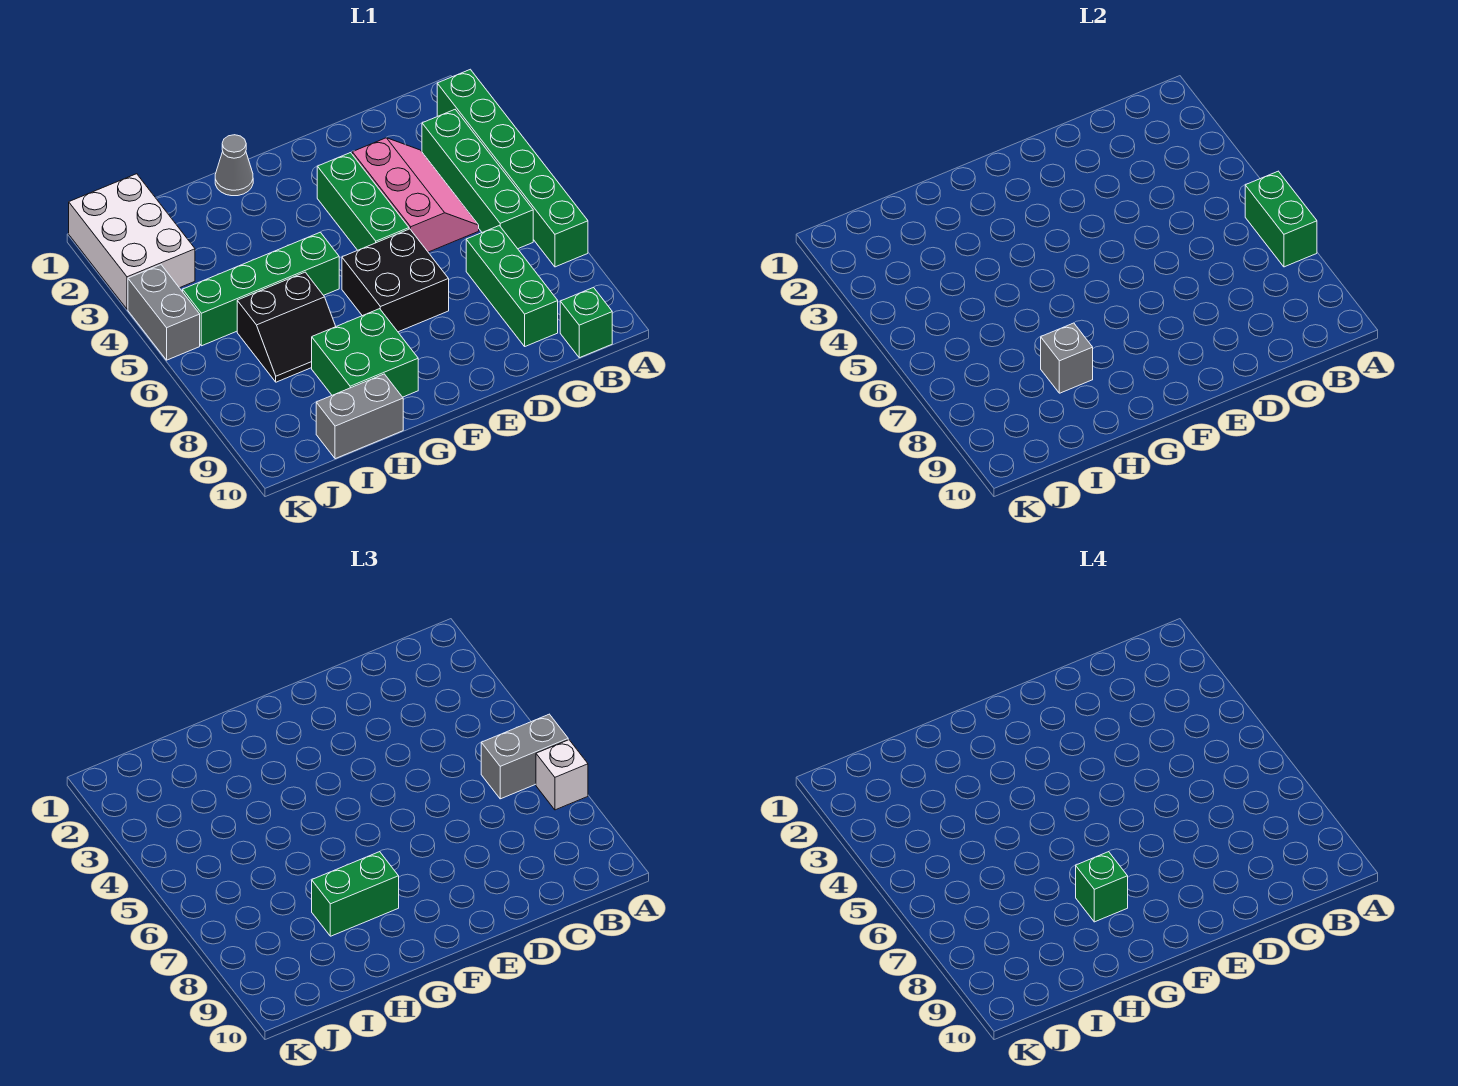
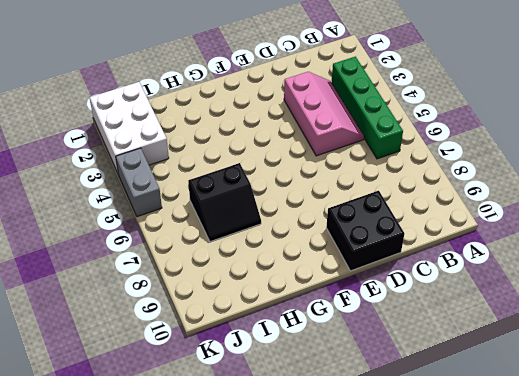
black brick D9:E10 level 1 -> black brick E6:F7 level 1
none -> green brick A2:A7 level 1
none -> green brick B10 level 1
none -> green brick C7:C9 level 1

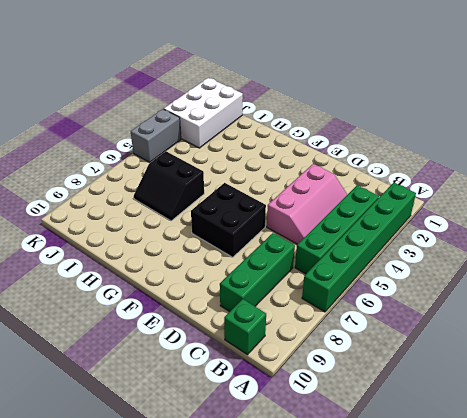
none -> green brick E3:E5 level 1
none -> grey cone G1 level 1
none -> green brick G5:J5 level 1

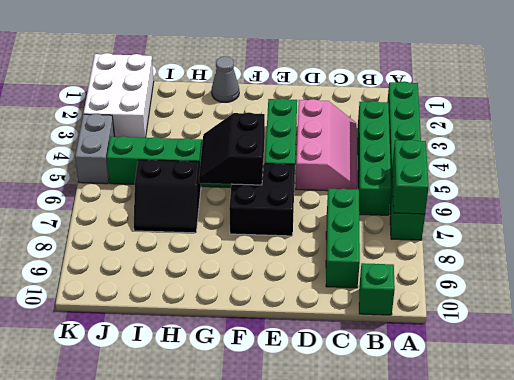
black slope F5:G6 level 2 top F -> none
none -> green brick G8:H9 level 1
none -> grey brick H10:I10 level 1
none -> grey brick H8 level 2

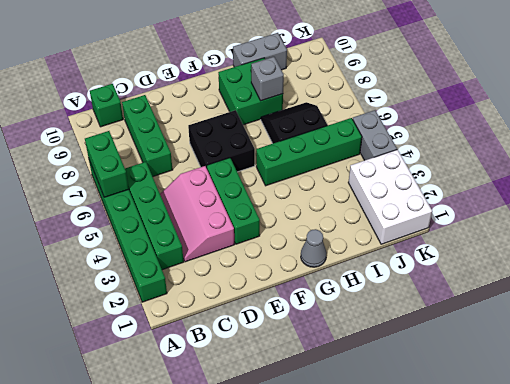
none -> grey brick A6:B6 level 3
none -> white brick A7 level 3
none -> green brick G8:H8 level 3

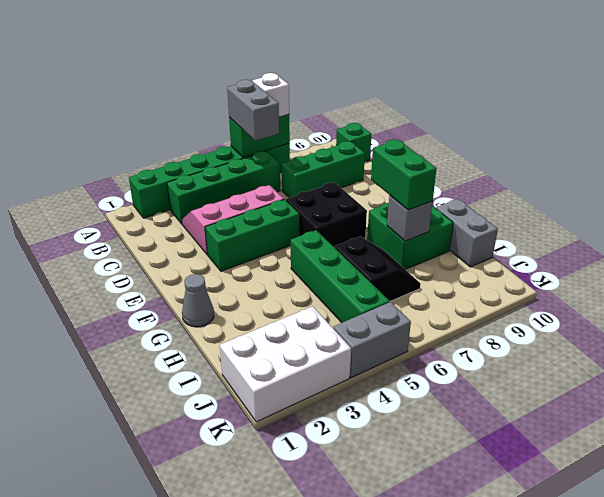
none -> green brick G8 level 4

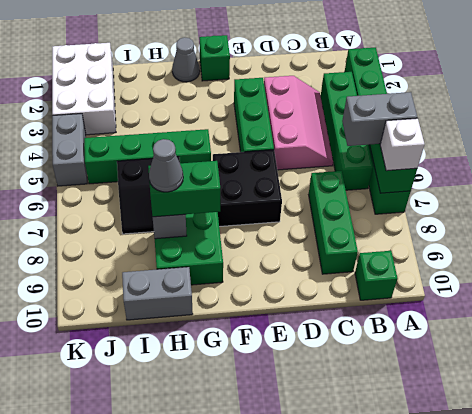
green brick F1 level 1 -> green brick G8 level 4
grey cone H8 level 4 -> none

